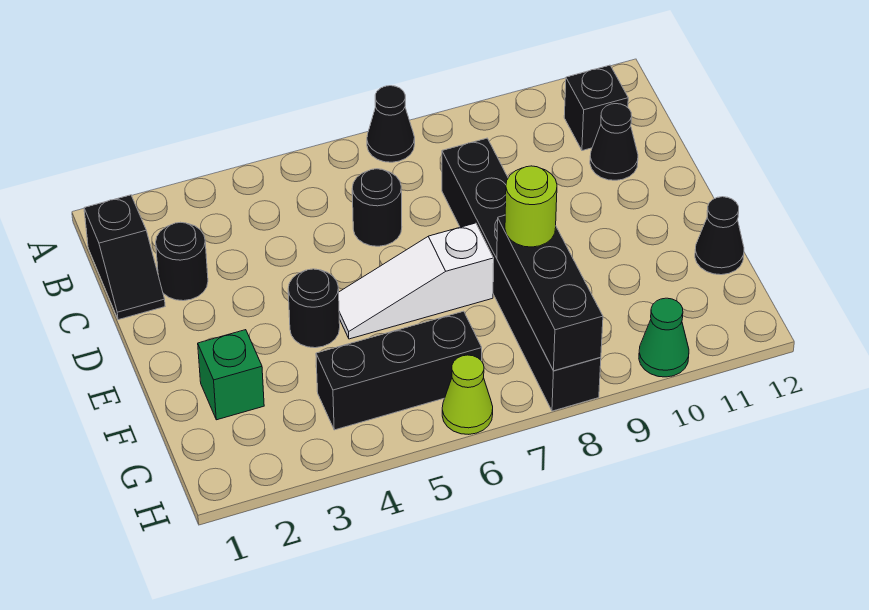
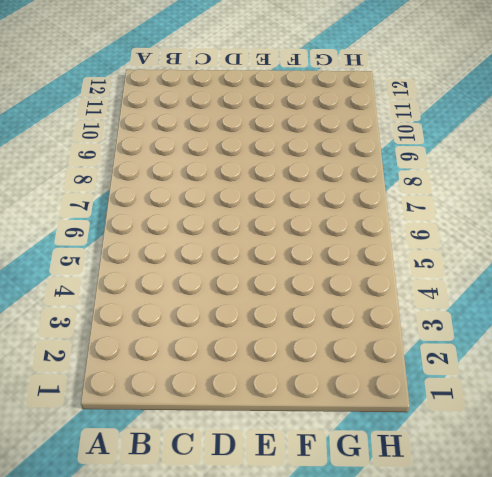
none -> black cone A7 level 1
none -> black slope B1:C1 level 1 top B
none -> black brick B11 level 1

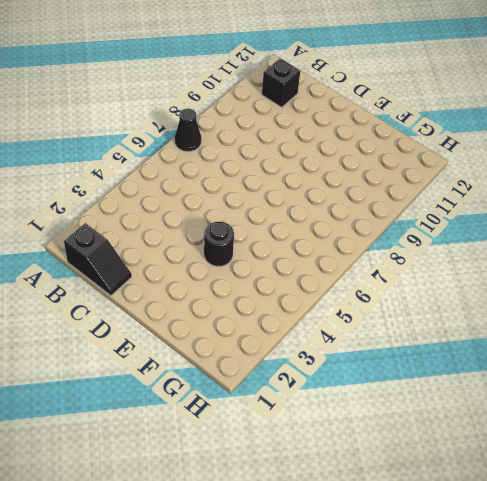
none -> black round brick C2 level 1
none -> black round brick C6 level 1
none -> black brick C8:H8 level 1

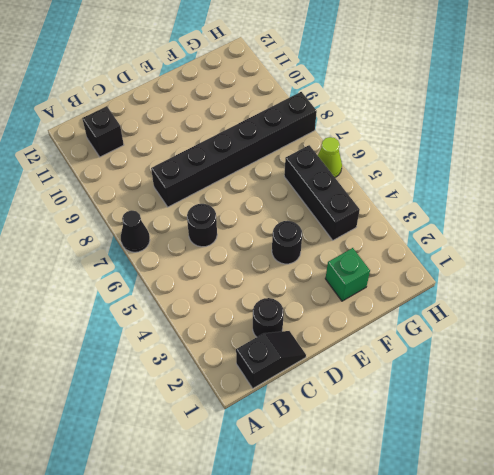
none -> black cone C11 level 1
none -> white slope E5:E7 level 1 top 7
none -> black cone F12 level 1

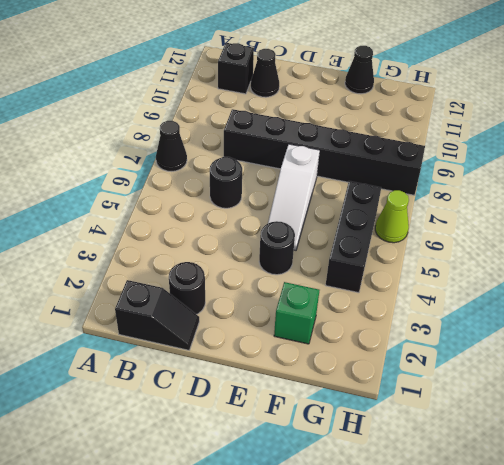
none -> green cone H10 level 1
none -> black brick F8:H8 level 2
none -> lime round brick F8 level 3

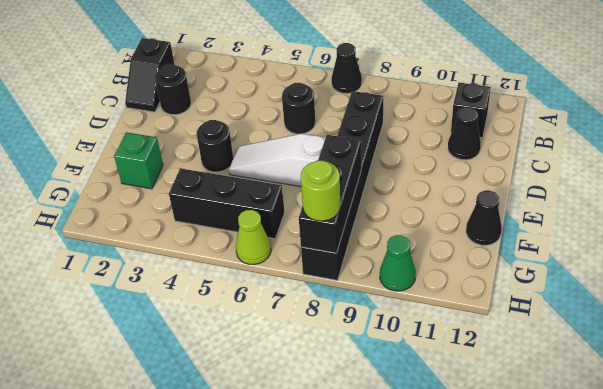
lime round brick H8 level 3 -> lime round brick F8 level 3

